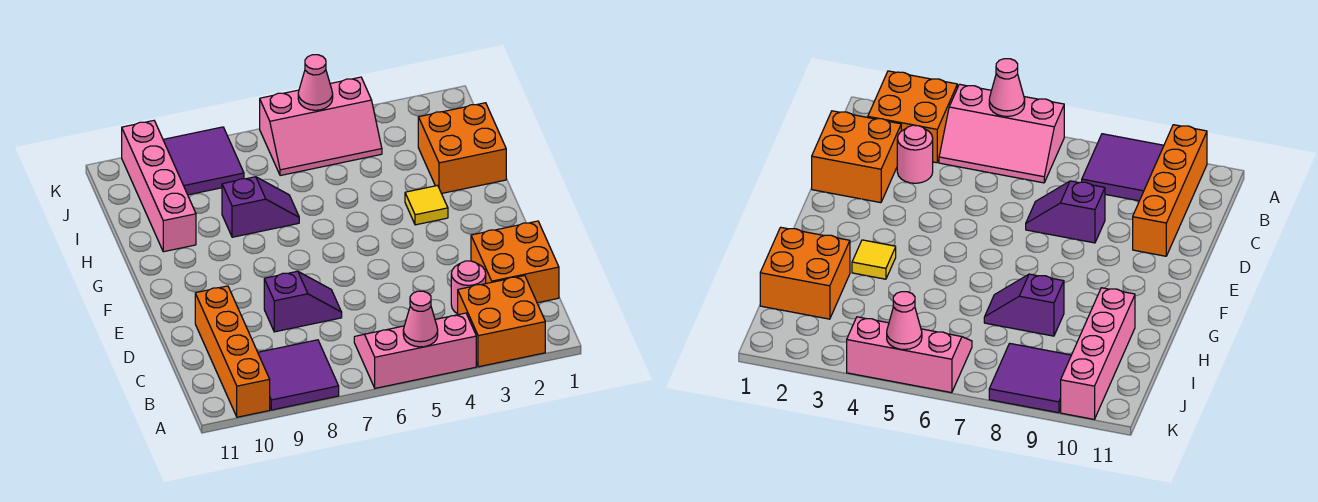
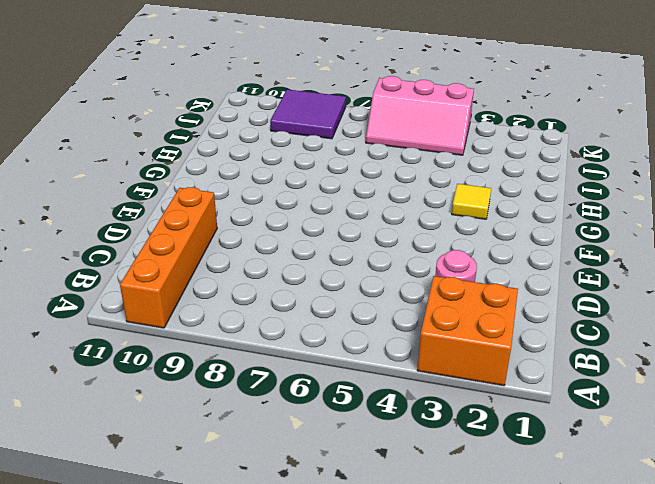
none -> pink slope A4:B6 level 1 top A
none -> purple tile A8:B9 level 1
none -> orange brick C1:D2 level 1

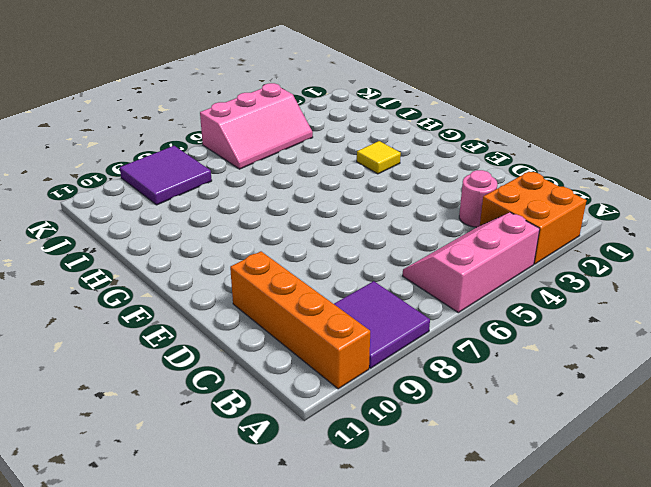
none -> orange brick C1:D2 level 1
none -> purple slope D7:D8 level 1 top 8
none -> orange brick H1:I2 level 1

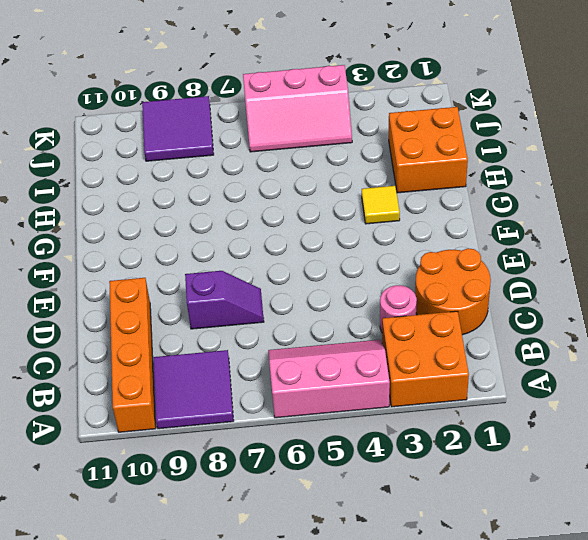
orange round brick C1:D2 level 1 -> orange brick C1:D2 level 1
none -> purple slope H7:H8 level 1 top 8
none -> pink brick H10:K10 level 1
none -> pink cone A5 level 2

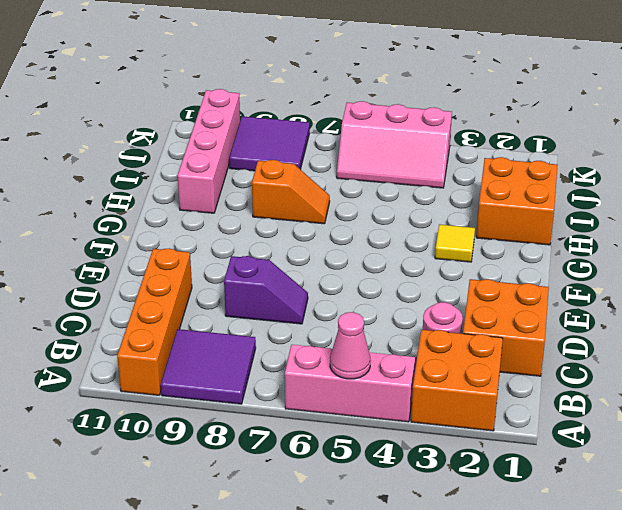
orange slope H7:H8 level 1 top 8 -> purple slope H7:H8 level 1 top 8
none -> pink cone K5 level 2

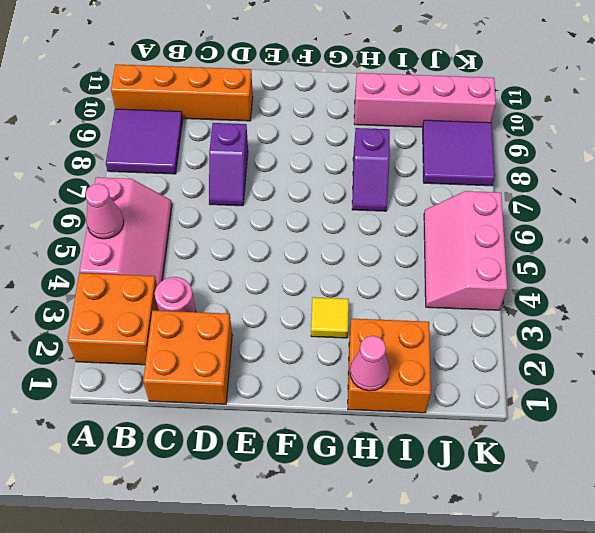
pink cone H1 level 2 -> pink cone K5 level 2

